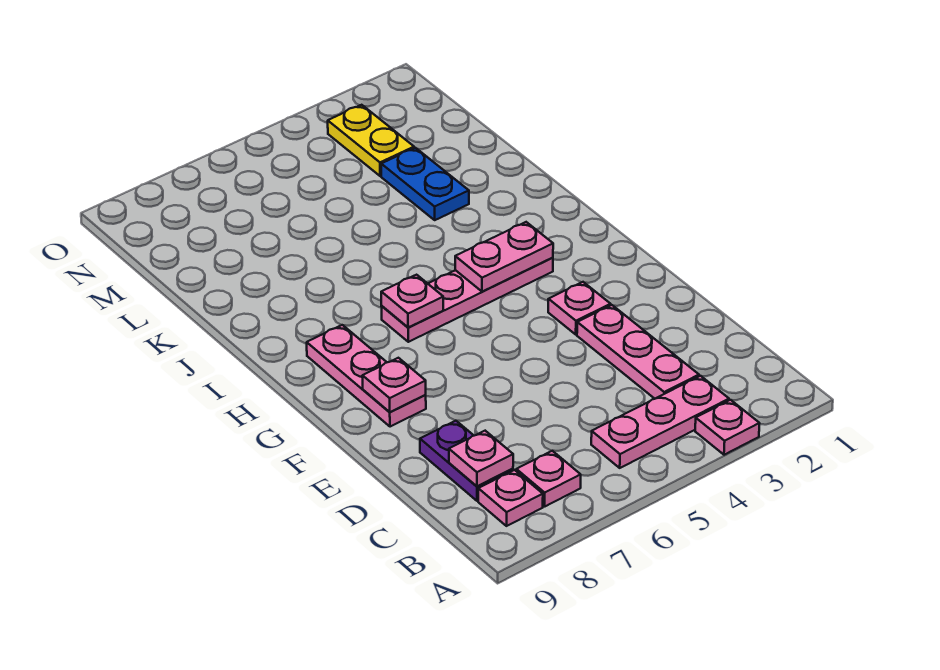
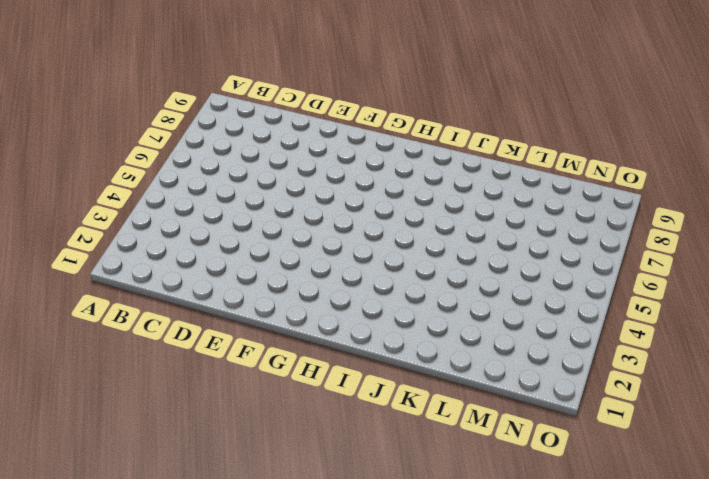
none -> pink plate A3 level 1
none -> pink plate B3:B5 level 1
none -> pink plate B7 level 1

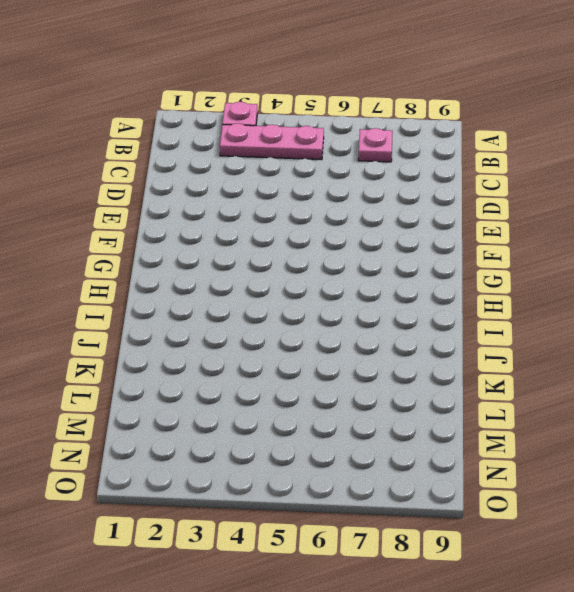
none -> pink plate B8 level 1
none -> pink plate C3:E3 level 1
none -> purple plate C8:D8 level 1

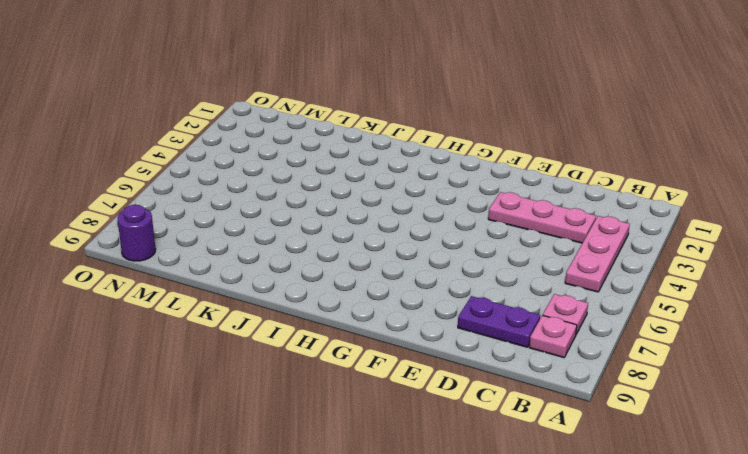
purple round brick N9 level 1 -> none
none -> pink plate A3 level 1
none -> pink plate F3 level 1
none -> pink plate F8:H8 level 1

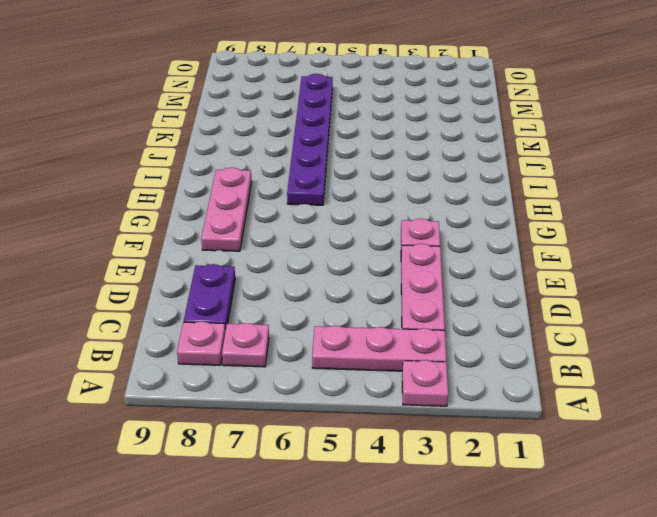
purple plate H6:M6 level 1 -> pink plate H3:H6 level 1
none -> blue plate K3:L3 level 1
none -> yellow plate M3:N3 level 1
none -> pink plate C8 level 2

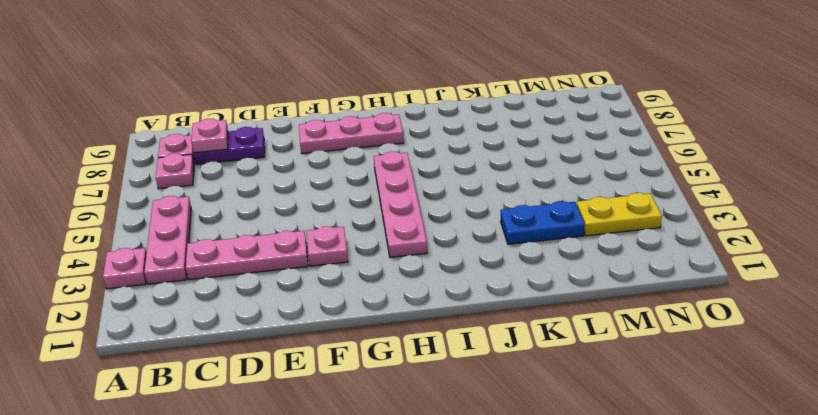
none -> pink plate F8 level 2
none -> pink plate H3:H4 level 2
none -> pink plate H6 level 2

